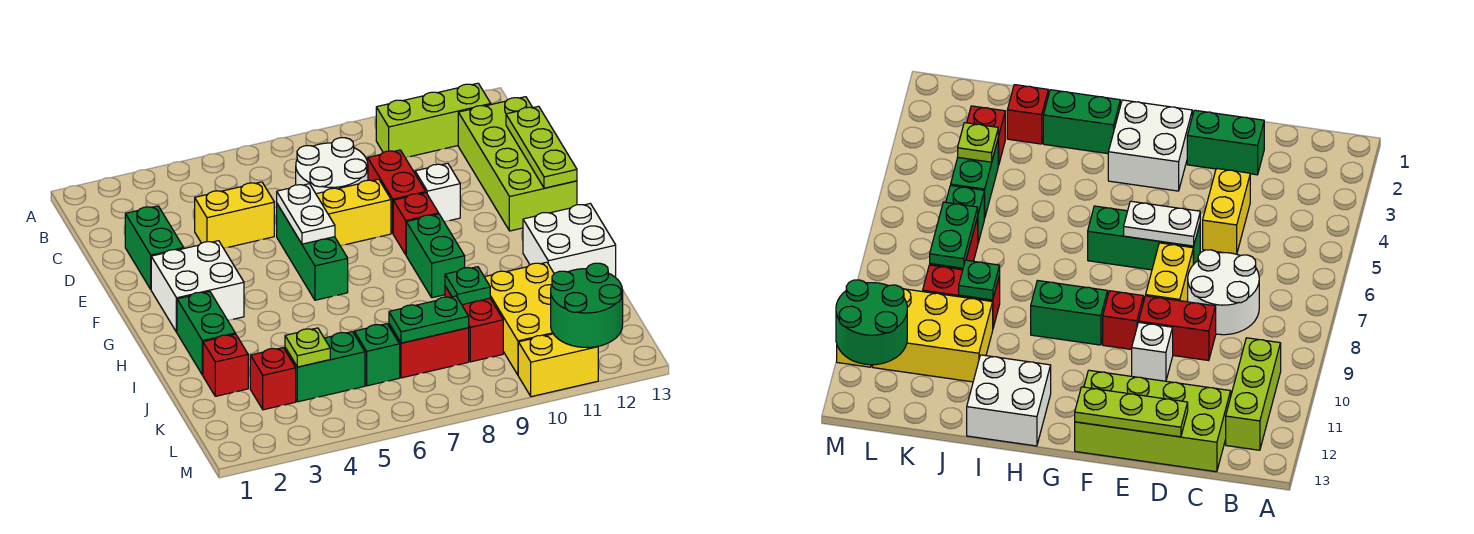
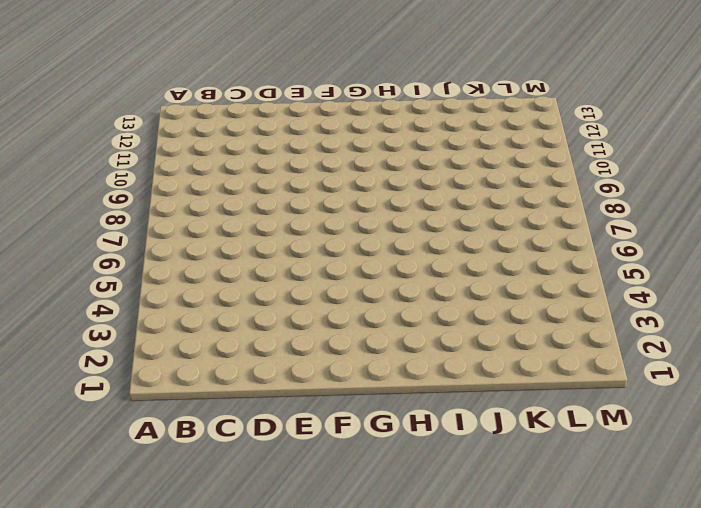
none -> lime brick B10:B12 level 1
none -> white round brick C7:D8 level 1
none -> lime brick C12:F13 level 1

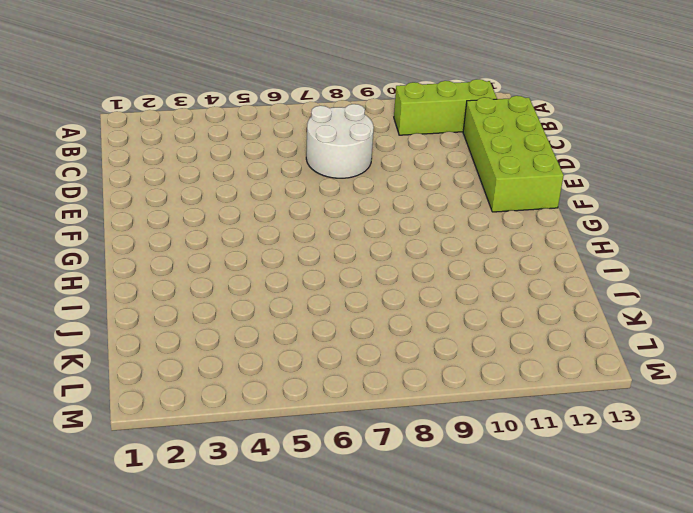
none -> green brick D2:E2 level 1
none -> yellow brick D4:D5 level 1
none -> red brick D9:E9 level 1

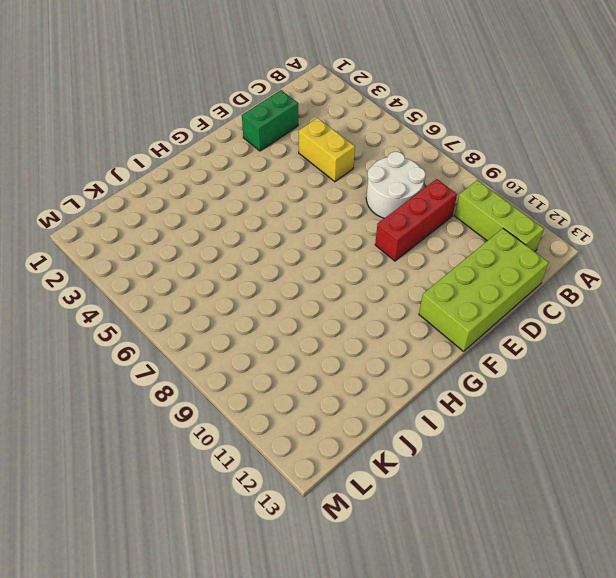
red brick C9:E9 level 1 -> red brick D9:E9 level 1
none -> green brick E6:G6 level 1
none -> yellow brick E7:E8 level 1
none -> white brick E10 level 1

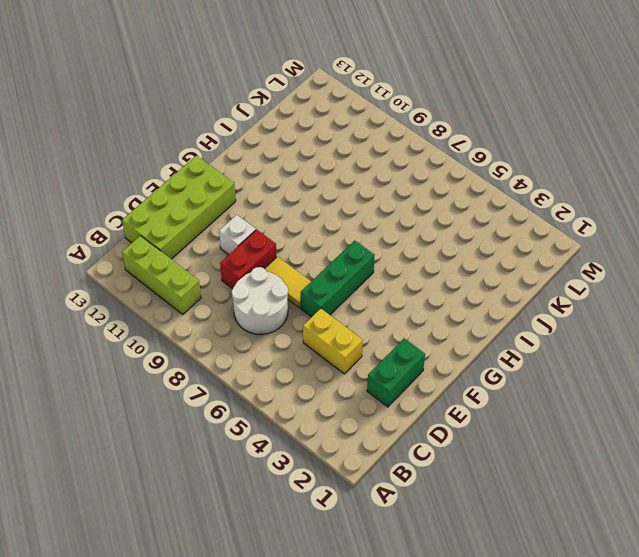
yellow tile E7:E8 level 1 -> yellow brick E7:E8 level 1
none -> white brick F2:G3 level 1
none -> red brick F9 level 1
none -> green brick G9:H9 level 1

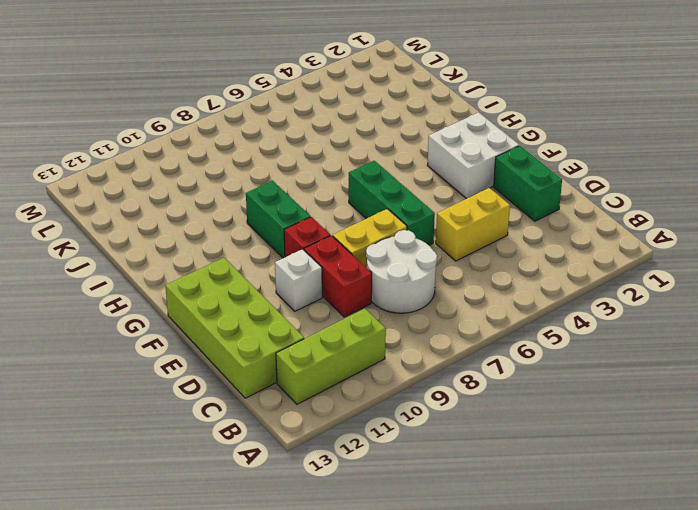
none -> green brick H2:I2 level 1
none -> white brick H12:I13 level 1
none -> red brick J2 level 1

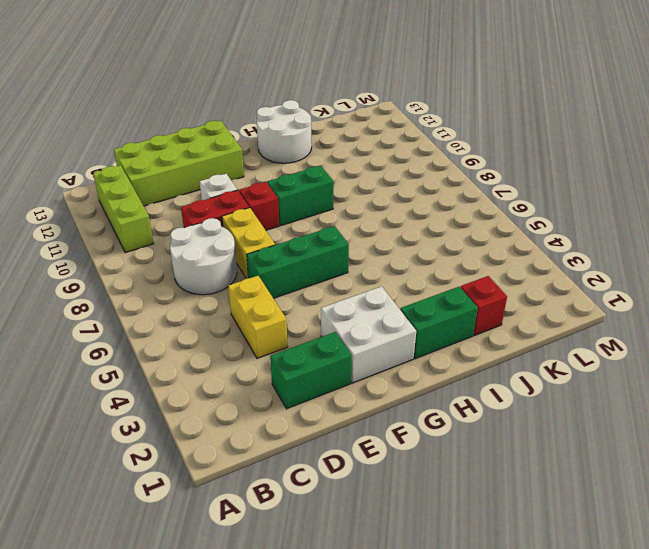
white round brick H12:I13 level 1 -> white brick H12:I13 level 1
none -> red brick J9:K9 level 1
none -> yellow brick J10:L11 level 1
none -> red brick K3 level 1

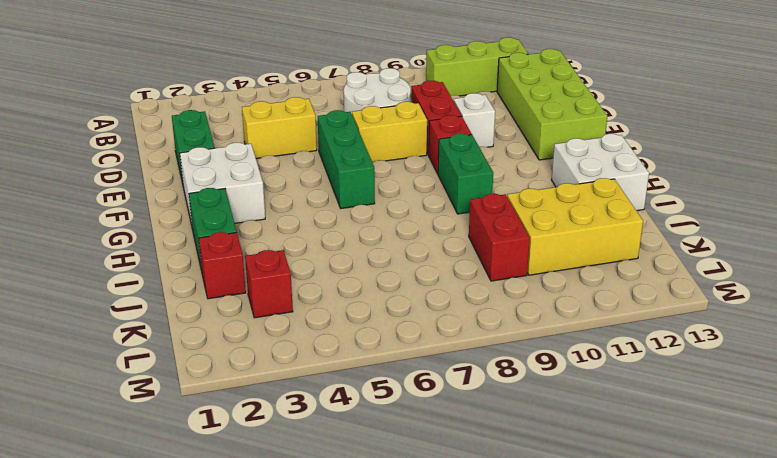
yellow brick J10:K12 level 1 -> yellow brick J10:L11 level 1
none -> green brick K4:K5 level 1
none -> green brick K6 level 1
none -> red brick K7:K8 level 1

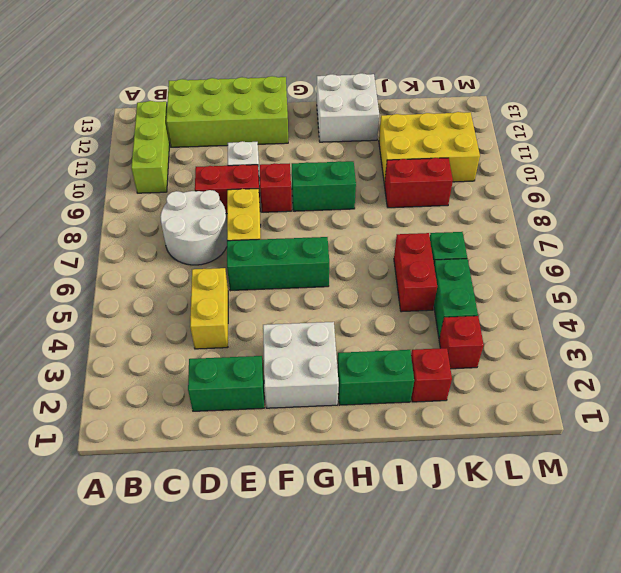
red brick J5:J6 level 1 -> red brick K7:K8 level 1
none -> yellow brick M10:M11 level 1
none -> lime plate D13:F13 level 2
none -> white plate E6:F6 level 2

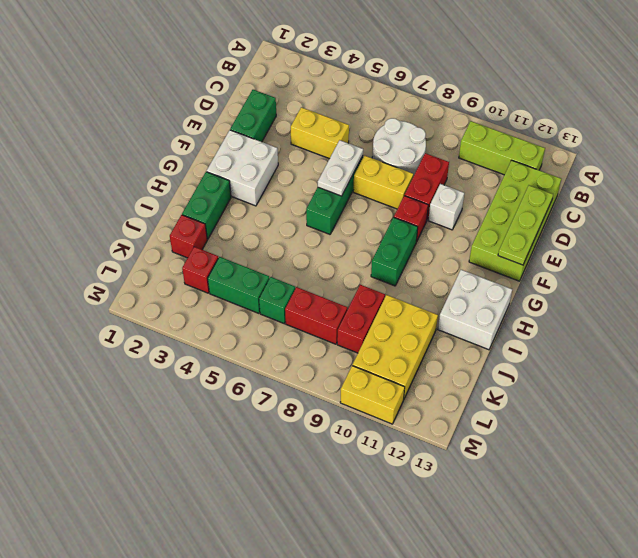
none -> green plate J9 level 2
none -> lime plate K4 level 2
none -> green plate K7:K8 level 2

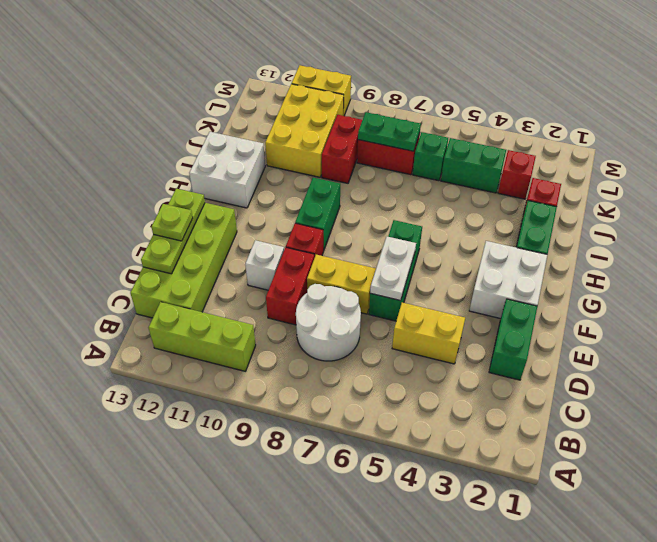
lime plate E13 level 3 -> lime plate K4 level 2
none -> green plate J9 level 2
none -> green round brick L11:M12 level 2

